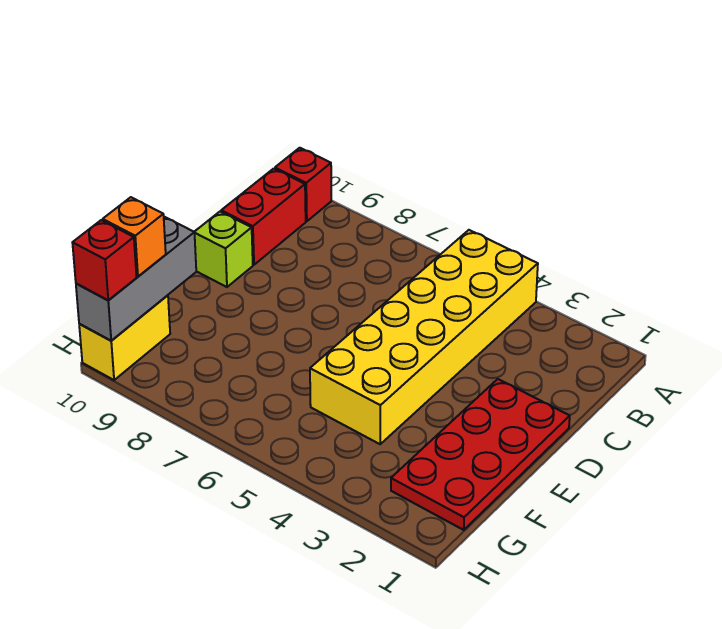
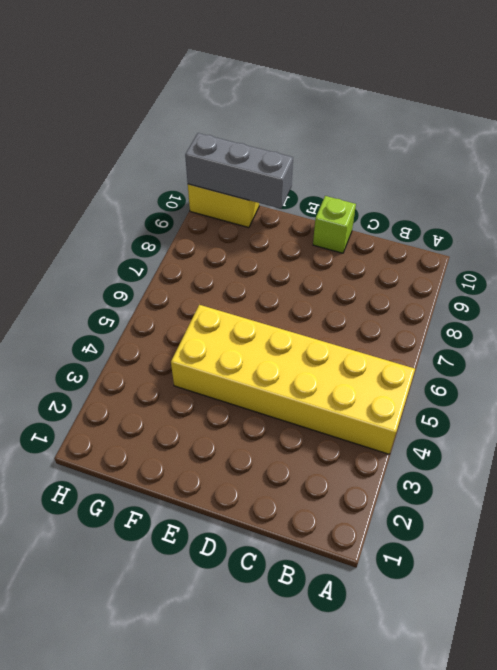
none -> red brick A10 level 1
none -> red brick B10:C10 level 1

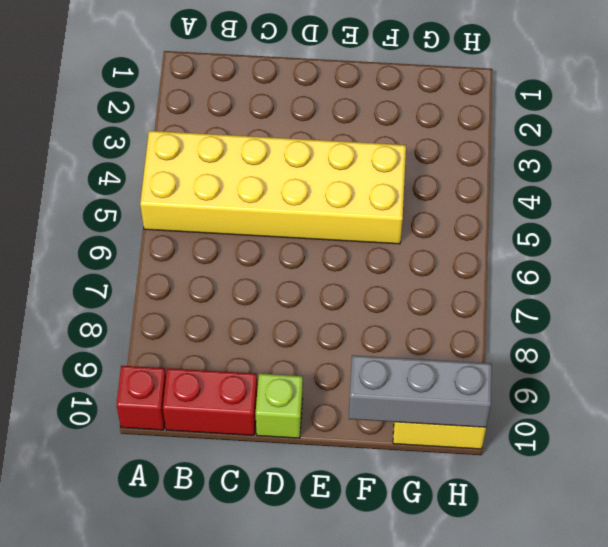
none -> red plate D1:G2 level 1
none -> orange brick G10 level 3

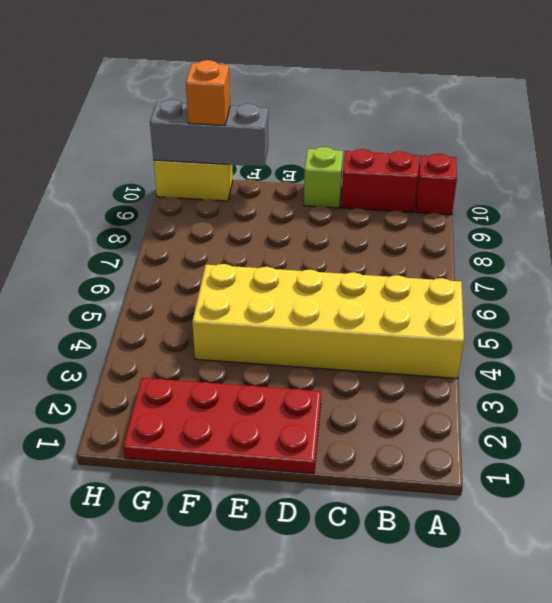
none -> red brick H10 level 3

